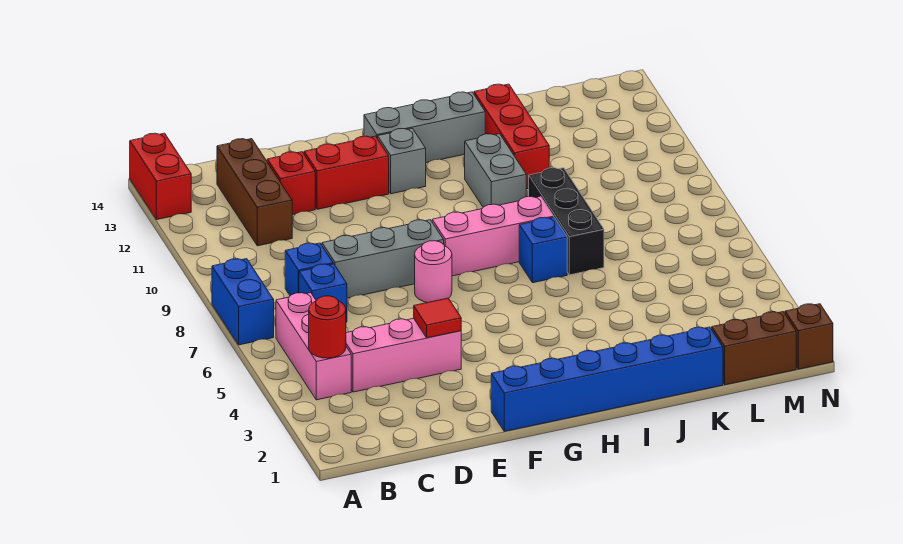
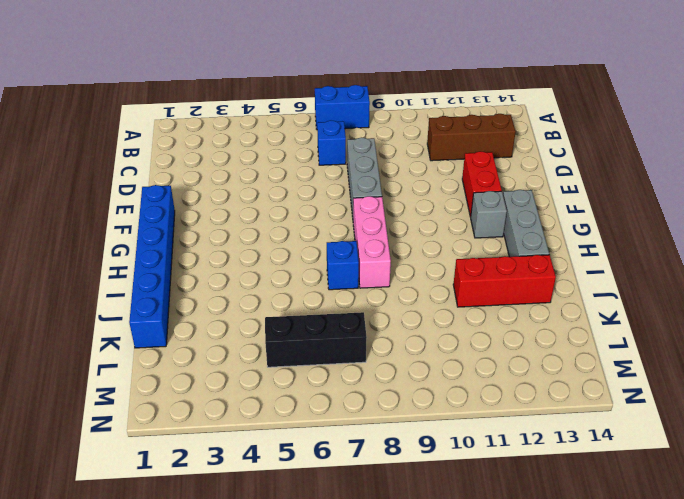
black brick L5:L7 level 1 -> black brick J7:J9 level 1
none -> red brick A13:A14 level 1
none -> pink brick B4:B6 level 1
none -> pink brick C4:E4 level 1

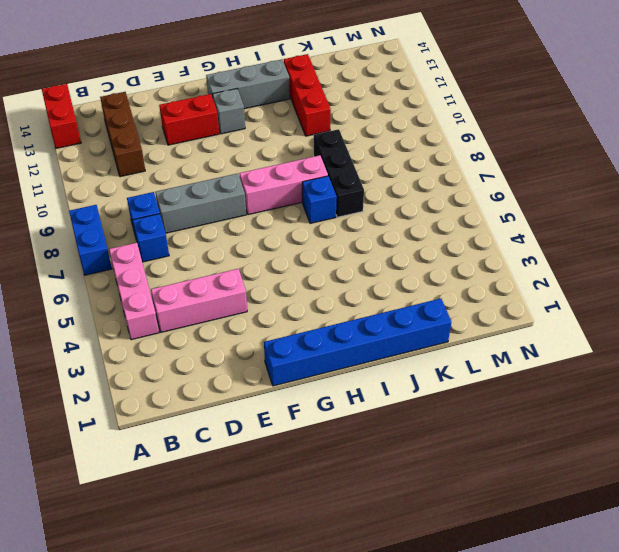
none -> red brick D12 level 1
none -> pink round brick F7 level 1
none -> grey brick I10:I11 level 1

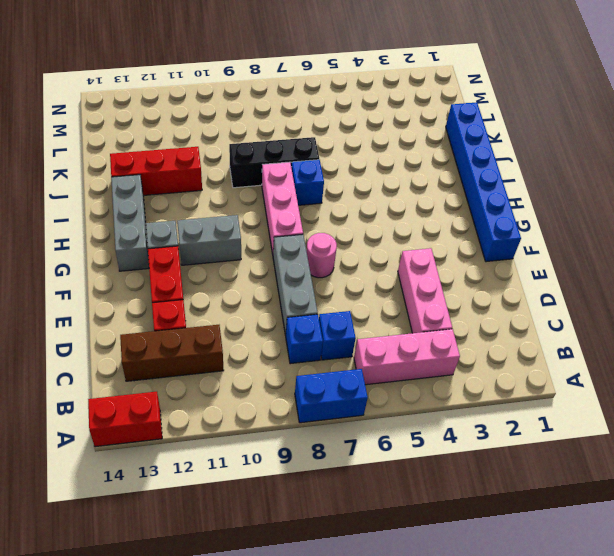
grey brick G10:G11 level 1 -> grey brick I10:I11 level 1
none -> brown brick L1:M1 level 1
none -> brown brick N1 level 1
none -> red round brick B4 level 2

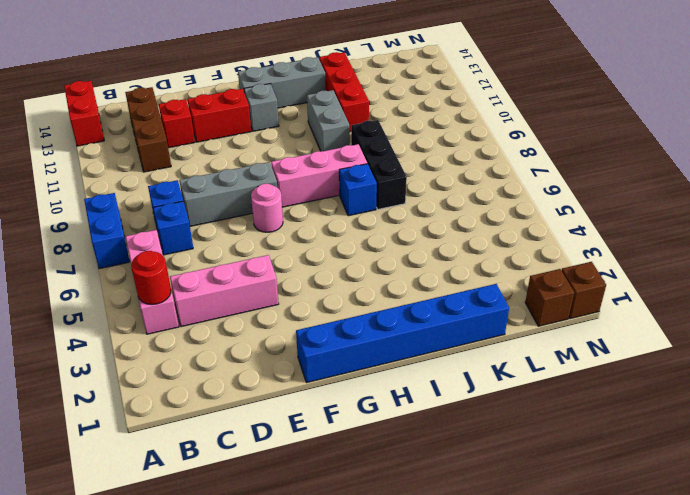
brown brick M1 level 1 -> brown brick L1:M1 level 1
none -> red tile E4 level 2

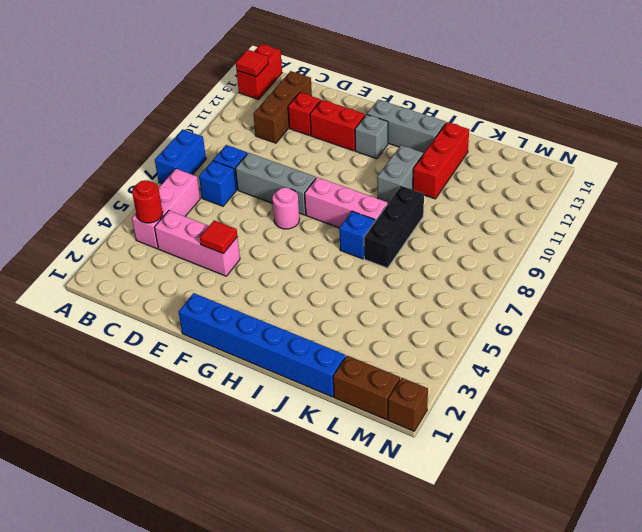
red tile A13 level 2 -> none

